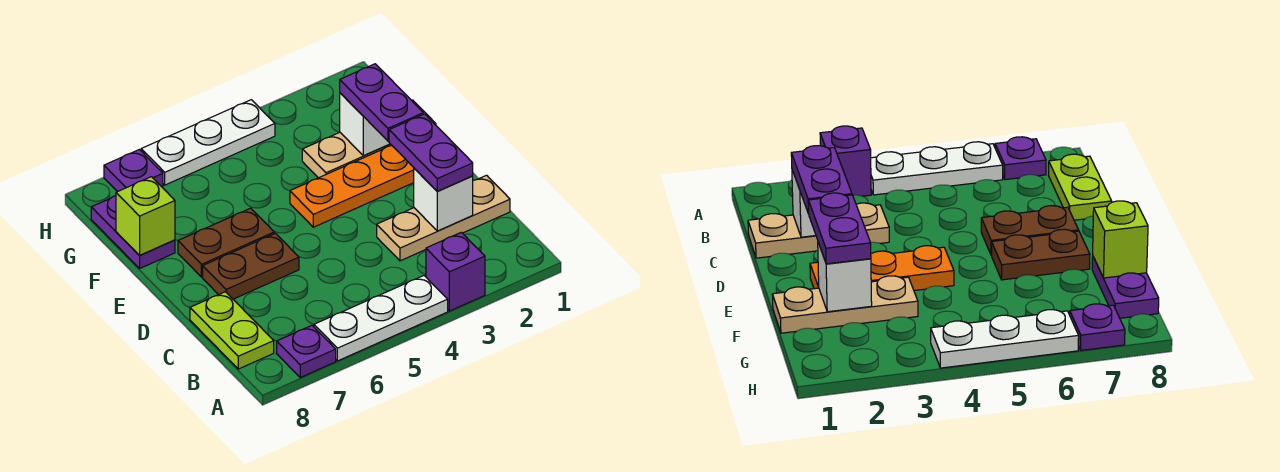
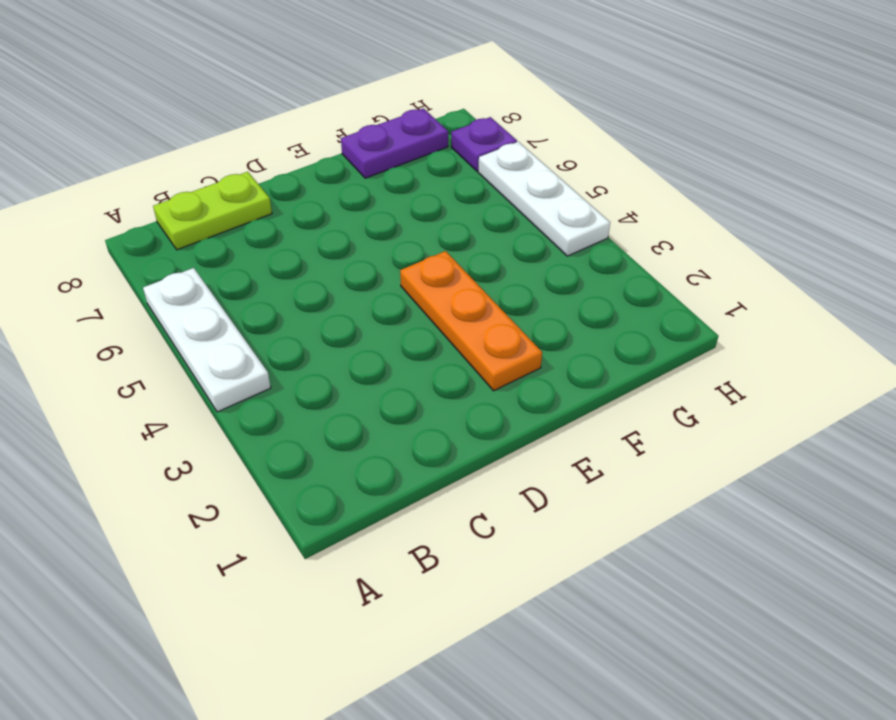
none -> purple brick A3 level 1
none -> purple plate A7 level 1
none -> tan plate C1:C3 level 1

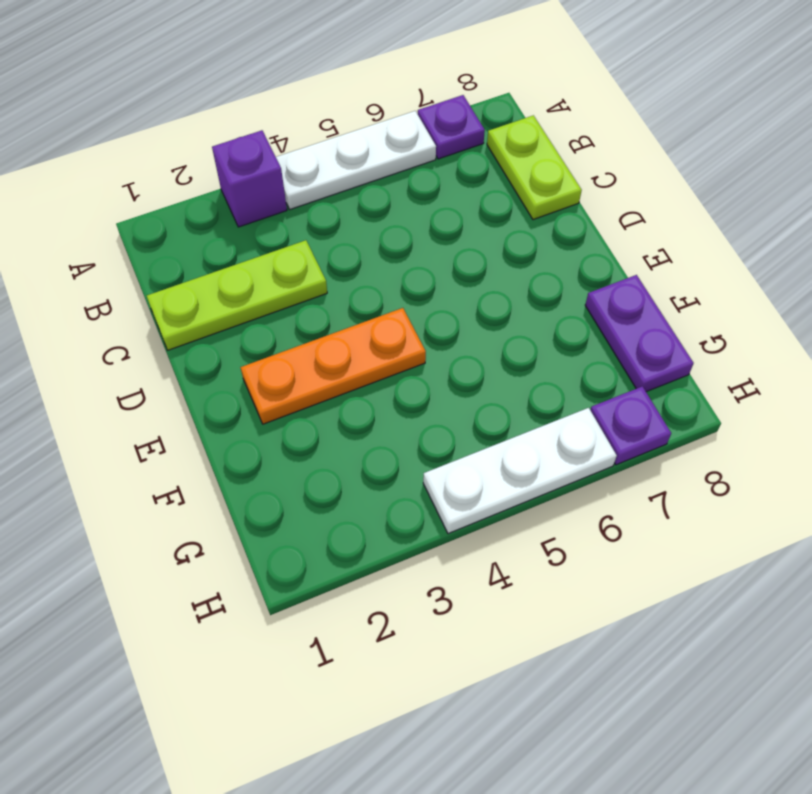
lime plate C1:C3 level 1 -> tan plate C1:C3 level 1
none -> brown plate D6:D7 level 1
none -> brown plate E6:E7 level 1
none -> tan plate F1:F3 level 1

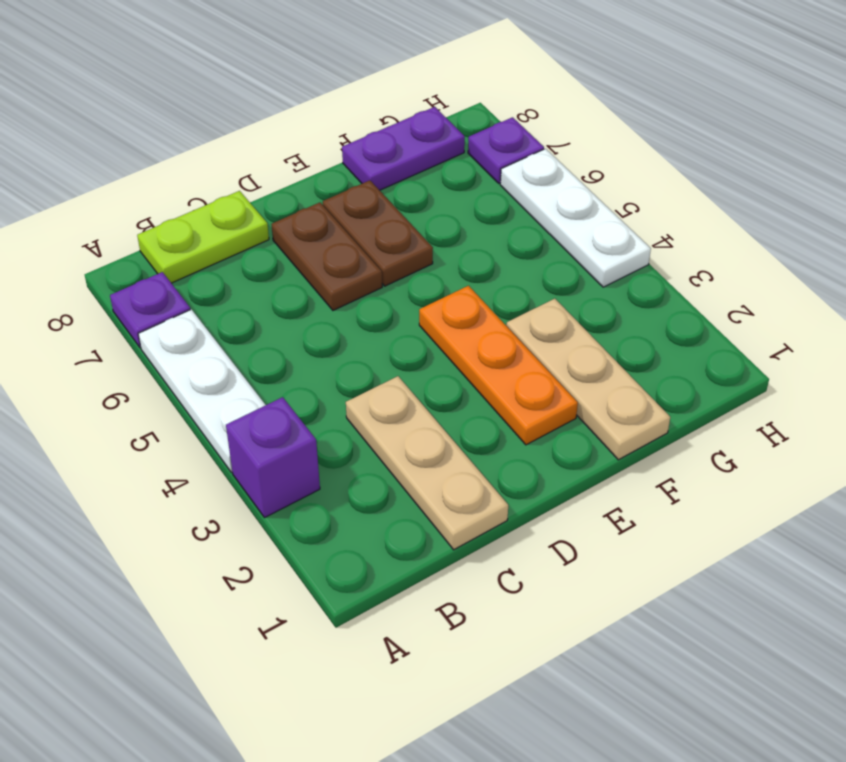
none -> white brick C2 level 2
none -> white brick F2 level 2
none -> lime brick F8 level 2

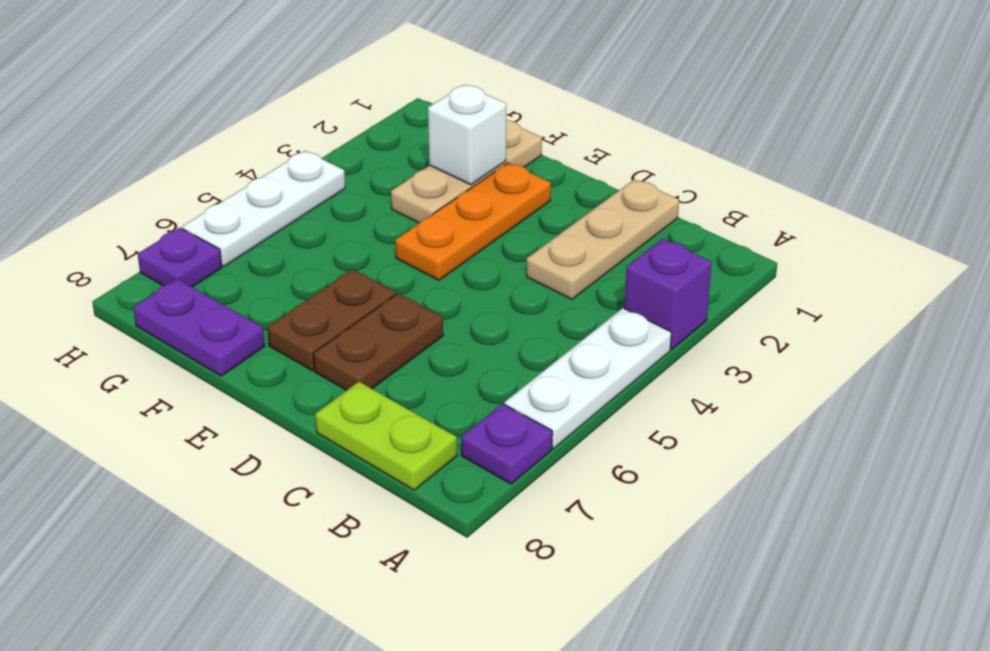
none -> white brick C2 level 2
none -> lime brick F8 level 2
none -> purple plate C2:D2 level 3

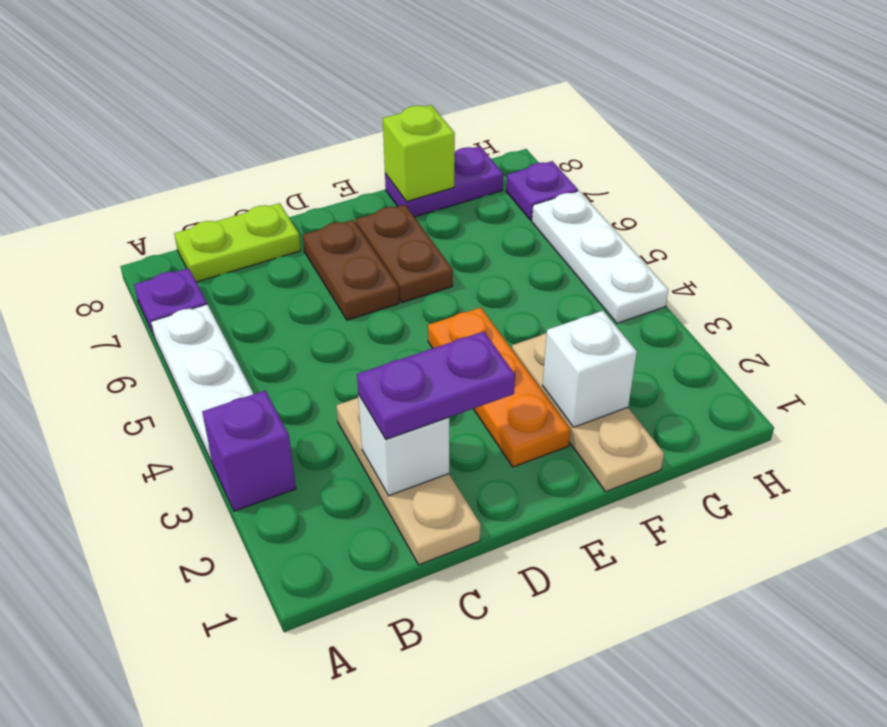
none -> purple plate E2:F2 level 3

